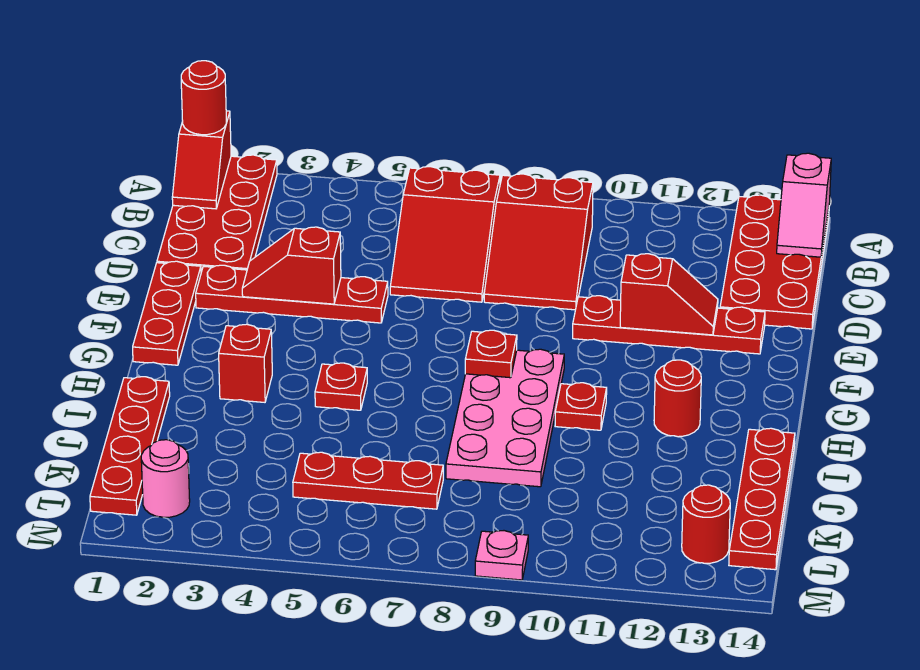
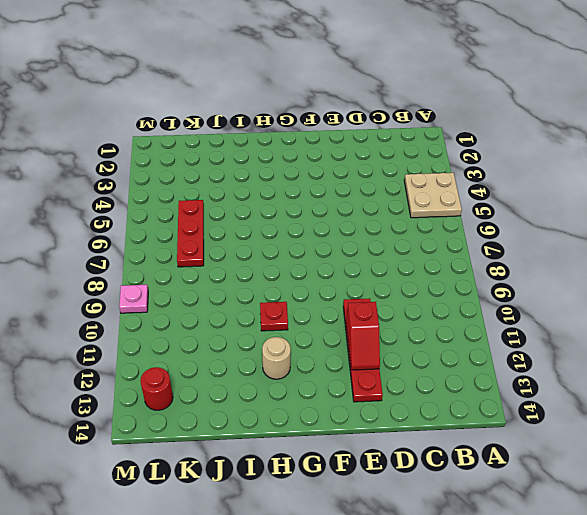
tan plate A4:B5 level 1 -> none
tan round brick H12 level 1 -> red round brick H12 level 1
none -> red plate A1:D2 level 1
none -> red plate A13:D14 level 1
none -> red slope B6:D7 level 1 top B

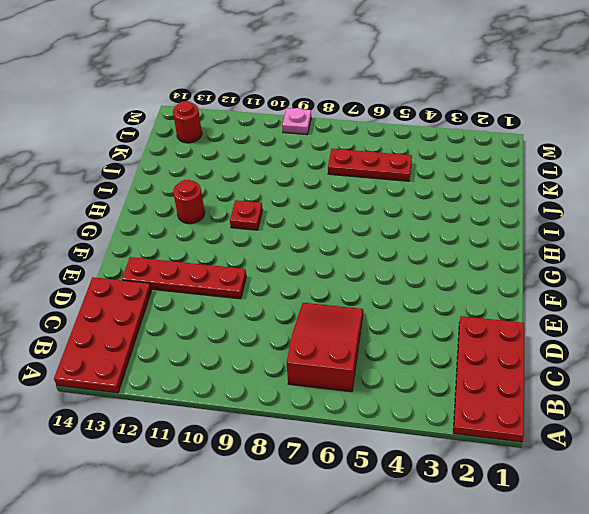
none -> red slope B8:D9 level 1 top B
none -> red plate E1:G1 level 1
none -> red plate E2:E5 level 1

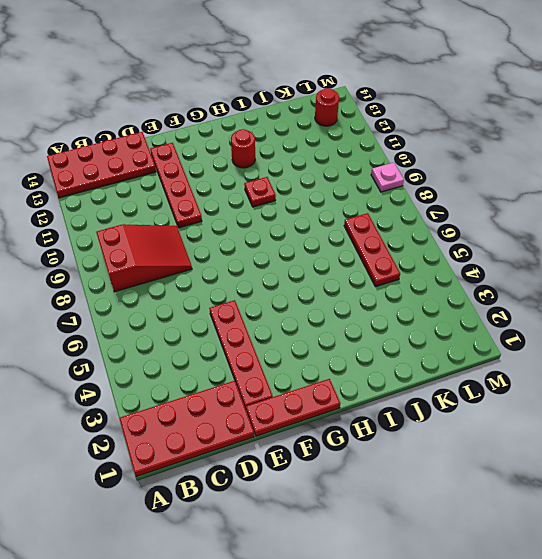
none -> red slope B6:D7 level 1 top B
none -> pink plate G8:J9 level 1
none -> red brick H3 level 1

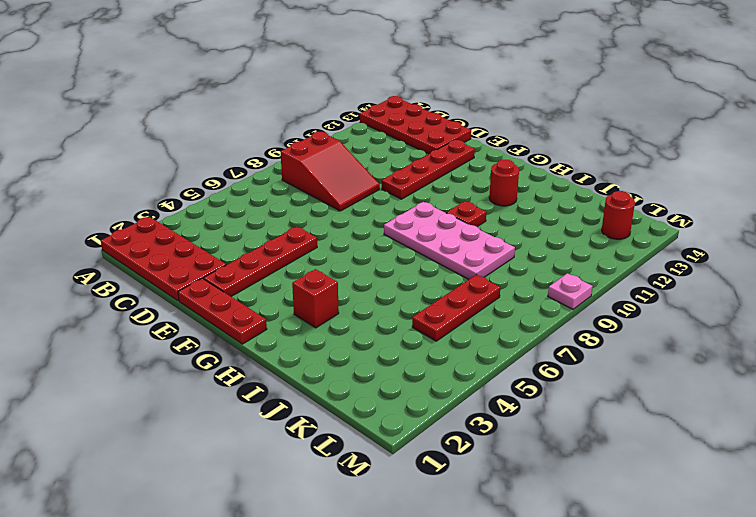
none -> red slope B6:D7 level 1 top B
none -> red plate H5 level 1
none -> red plate I1:L1 level 1

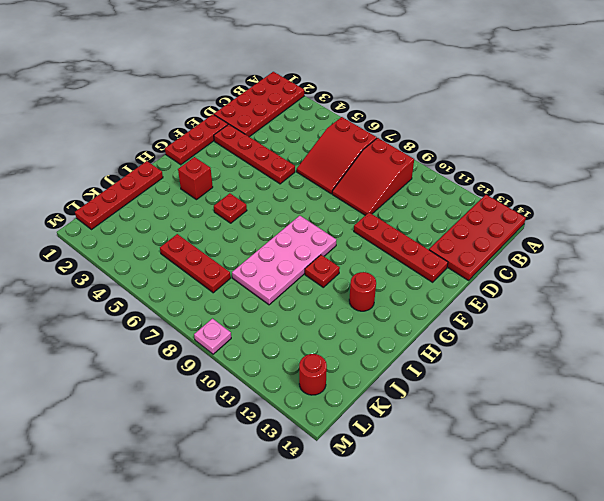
none -> red plate I14:L14 level 1
none -> pink round brick L2 level 1
none -> red slope A1:B1 level 2 top A

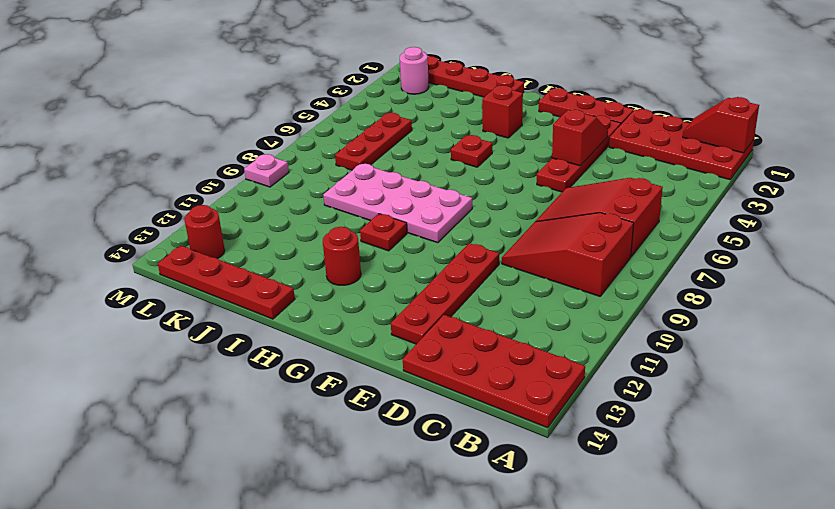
none -> pink slope A14:B14 level 2 top A
none -> red slope E11:E12 level 2 top 11
none -> red plate G8 level 2

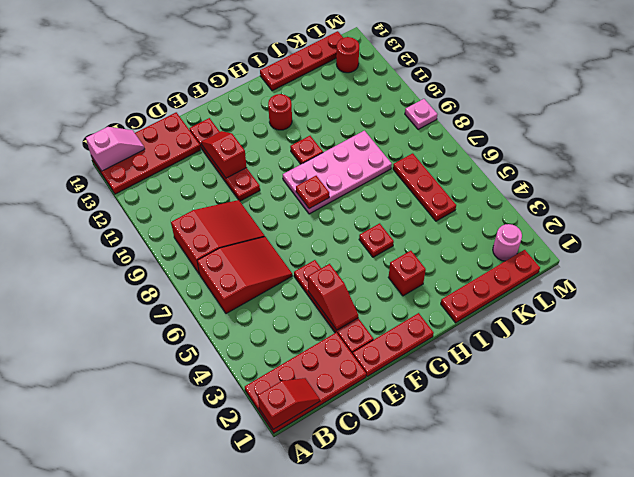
none -> red round brick A1 level 3

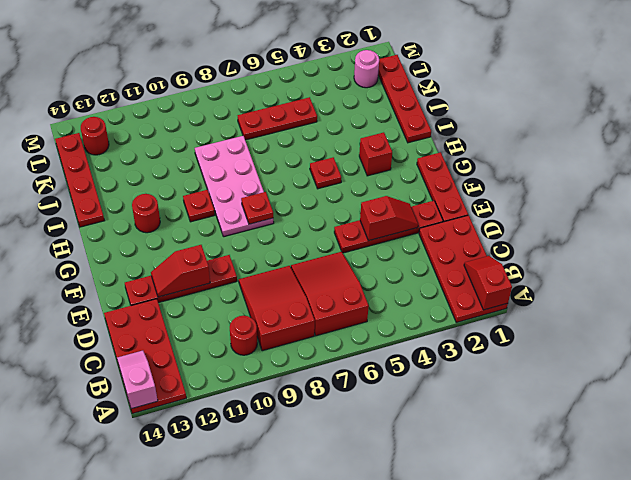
red round brick B10 level 1 -> red round brick A1 level 3
none -> pink plate M9 level 1

